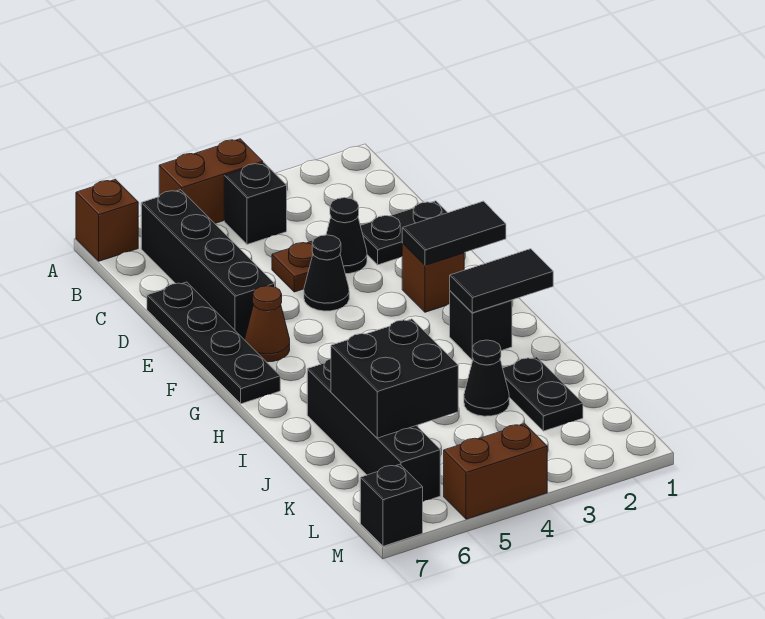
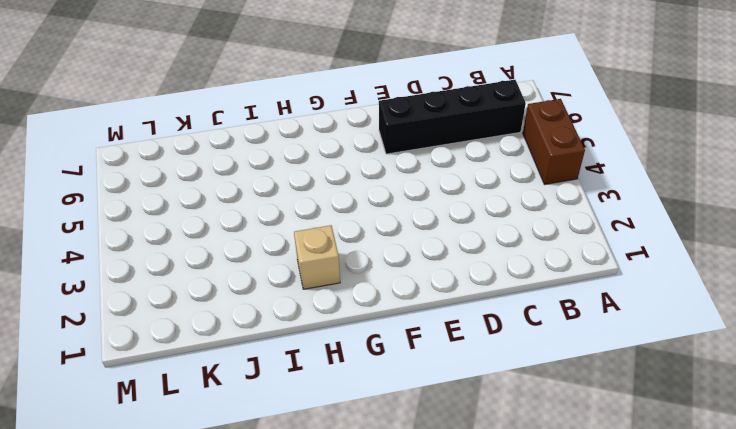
tan brick H2 level 1 -> black brick H2 level 1
none -> brown brick A7 level 1
none -> black brick B4 level 1
none -> black plate D1:D2 level 1

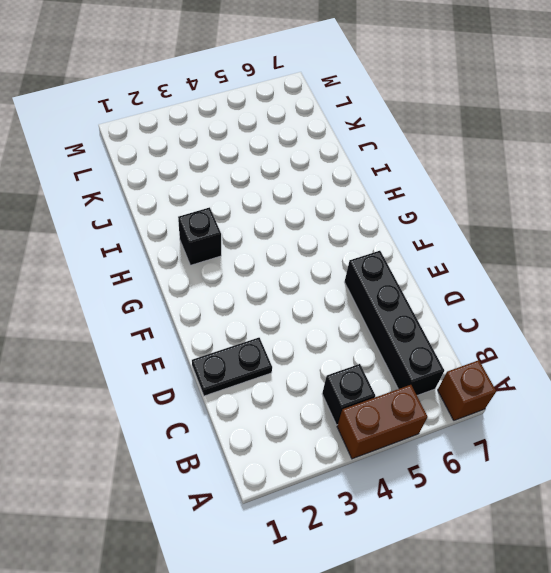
none -> black cone D3 level 1
none -> brown plate D4 level 1
none -> black plate D7:G7 level 1

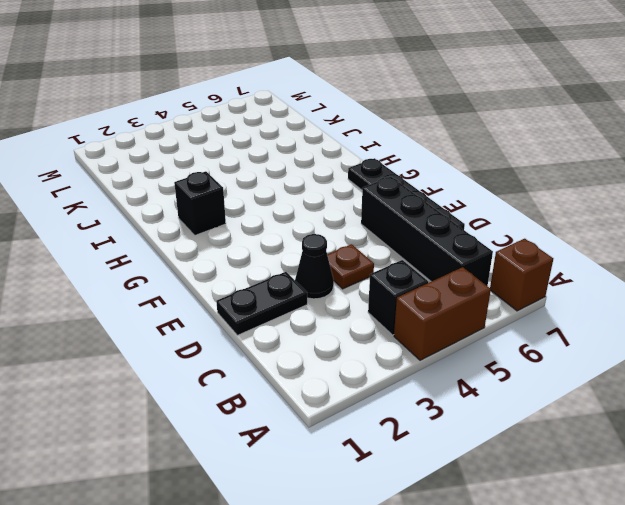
none -> black cone E4 level 1
none -> brown brick F2 level 1
none -> brown cone F6 level 1

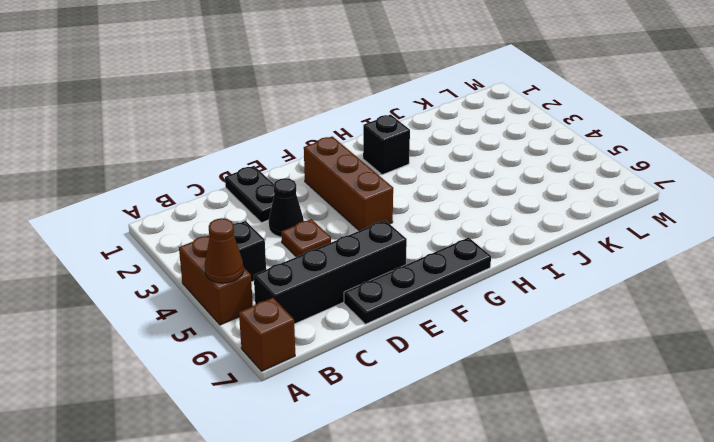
brown cone A5 level 2 -> brown cone F6 level 1
brown brick F2:F4 level 1 -> brown brick F2 level 1
none -> black cone E4 level 1
none -> black brick I6:L6 level 1
none -> black plate J2:K2 level 1

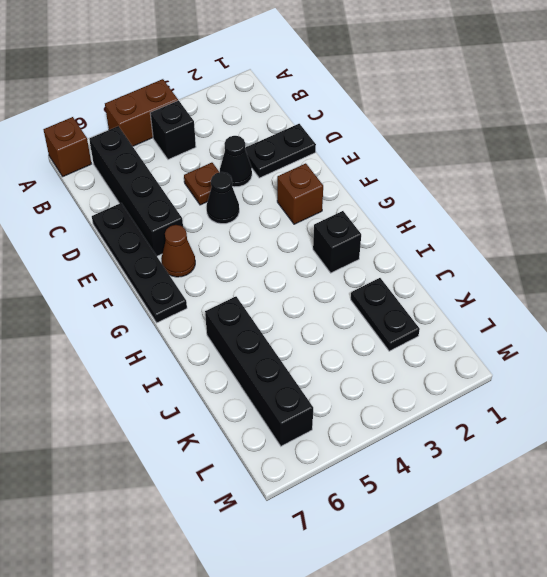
none -> black cone J3 level 1
none -> brown brick M4:M5 level 1
none -> black brick M7 level 1

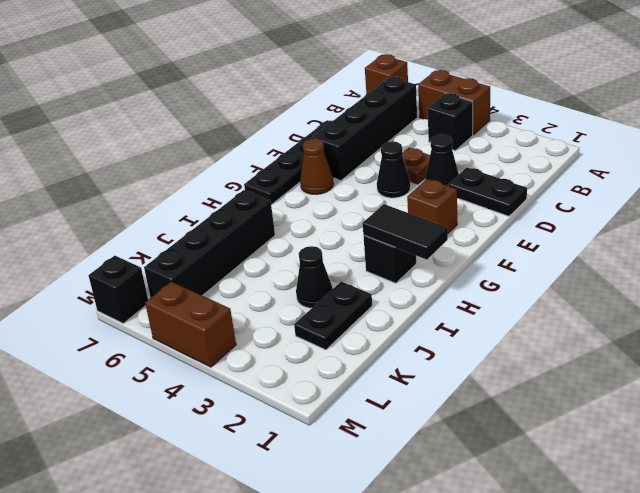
none -> black tile F1:F2 level 2
none -> black brick J5:K6 level 2

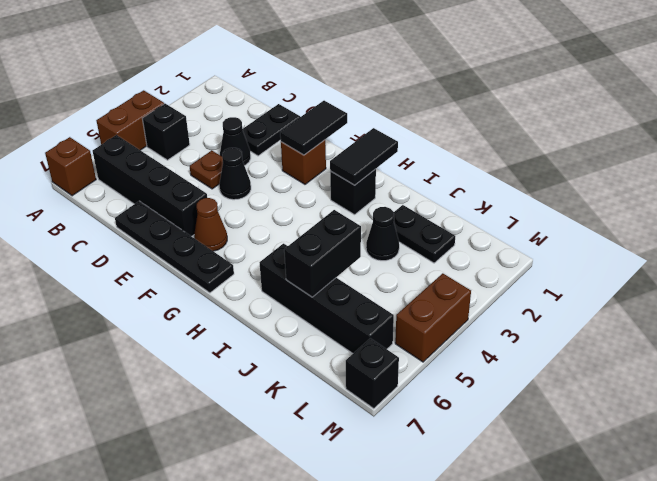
black brick J5:J6 level 2 -> black brick J5:K6 level 2

